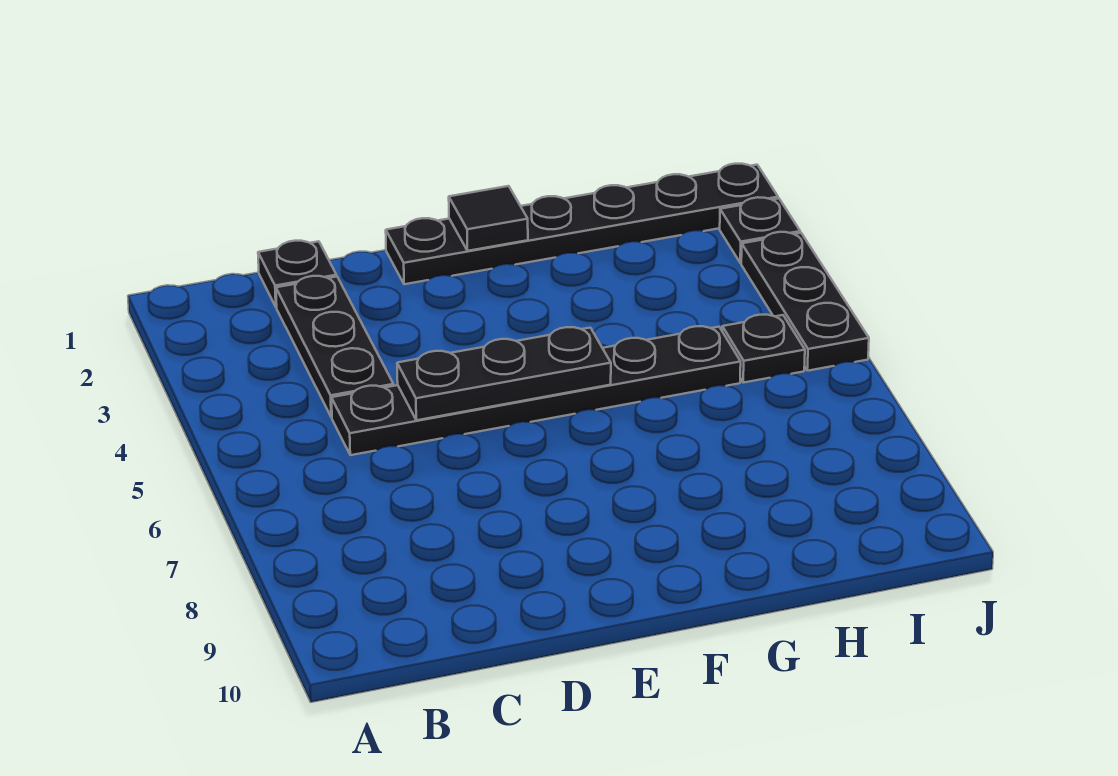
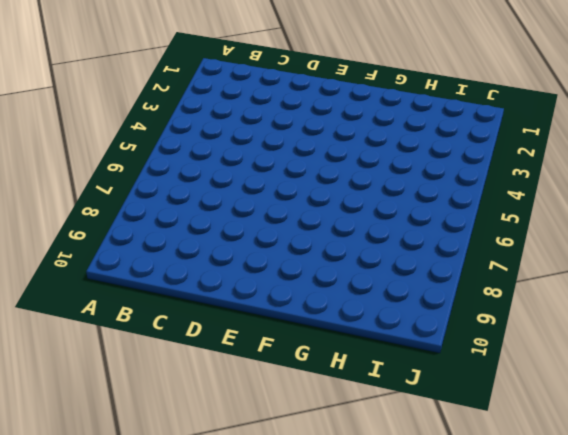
none -> black plate C1 level 1
none -> black plate C2:C4 level 1

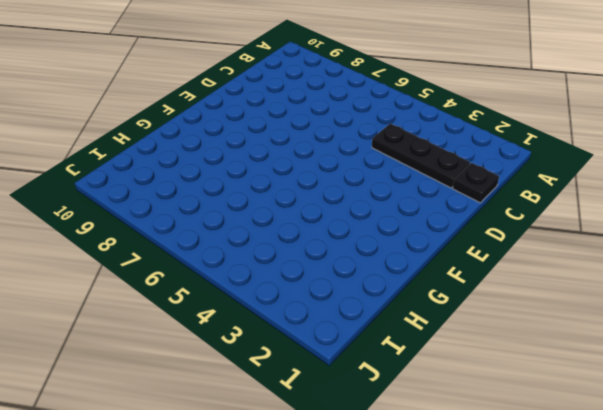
none -> black plate C5:H5 level 1
none -> black plate E1:J1 level 1

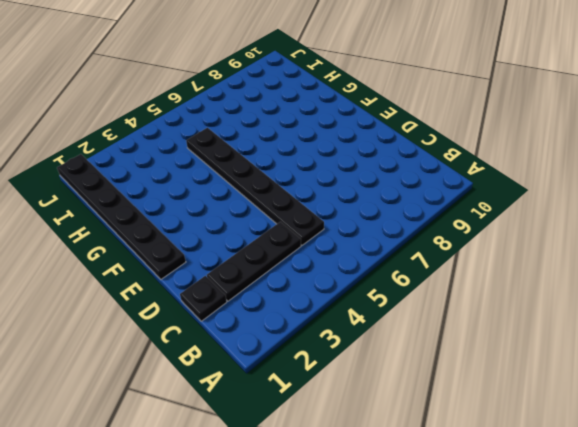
none -> black plate I5 level 1
none -> black plate J2 level 1

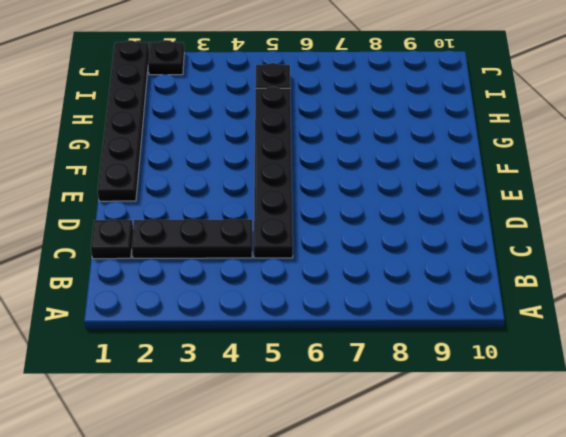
none -> black plate J3:J5 level 1
none -> black plate D5:F5 level 2

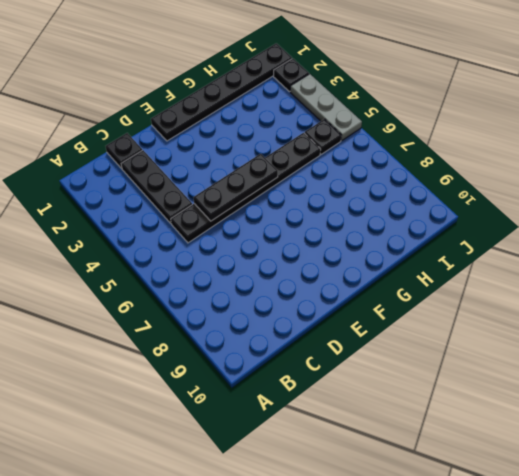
grey plate J3:J5 level 1 -> black plate J3:J5 level 1
none -> black tile F1 level 2

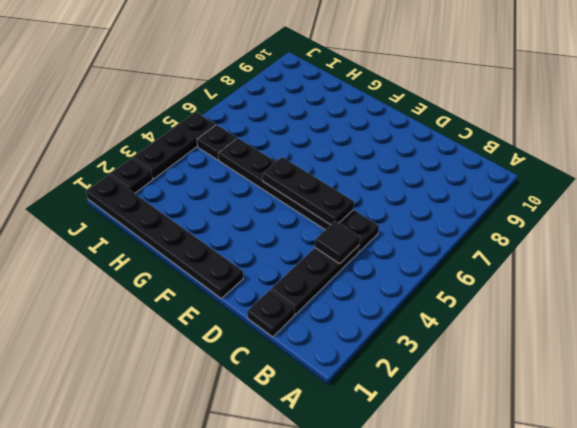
black tile C4 level 2 -> black tile F1 level 2

